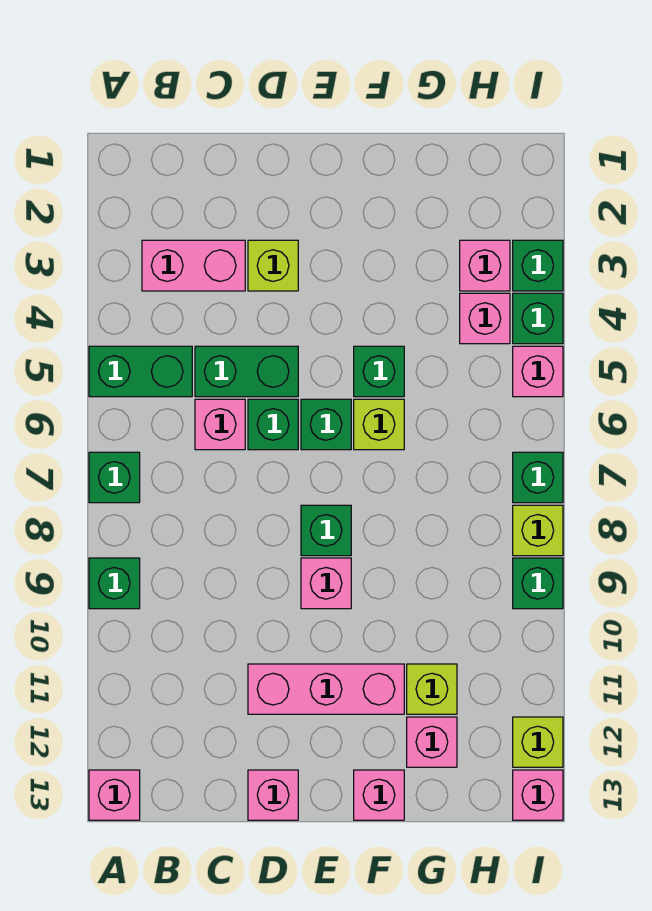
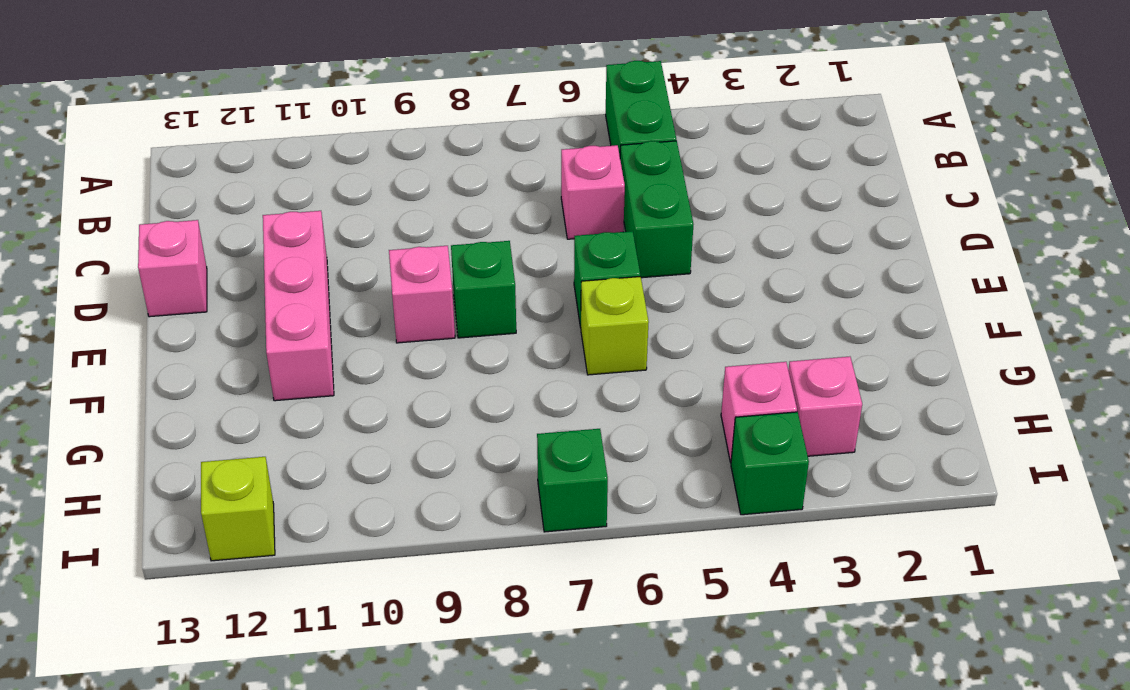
none -> green brick A7 level 1
none -> green brick A9 level 1
none -> pink brick A13 level 1

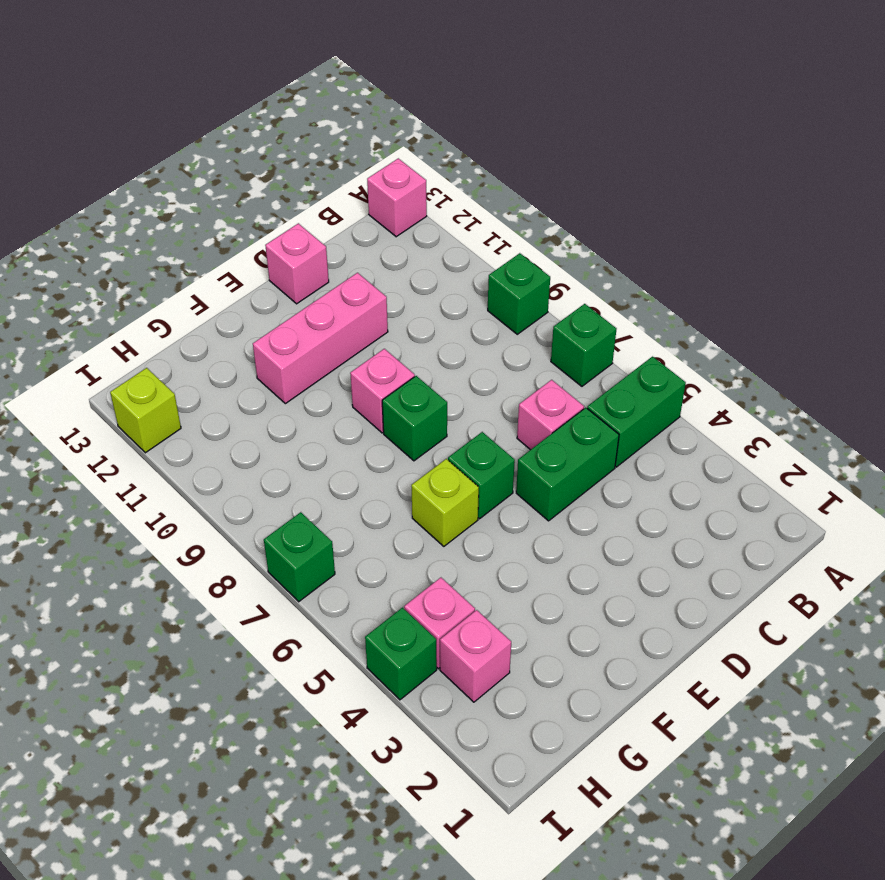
none -> pink brick B3:C3 level 1
none -> lime brick D3 level 1
none -> green brick D6 level 1

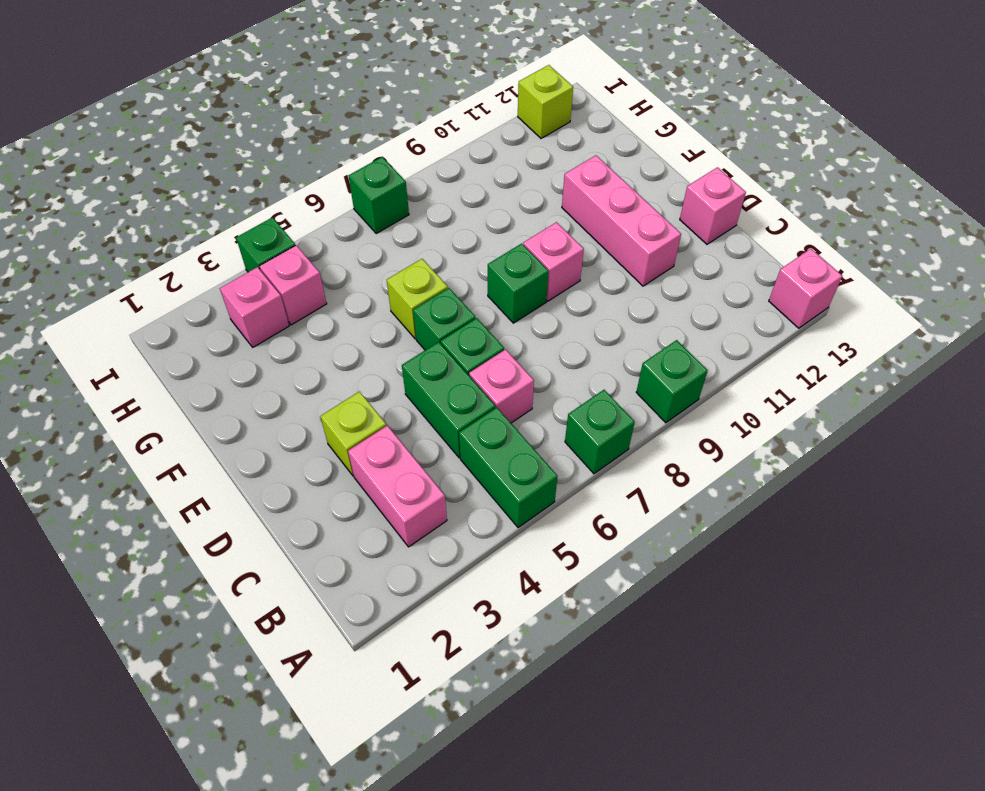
none -> green brick F5 level 1
none -> pink brick F13 level 1
none -> lime brick G11 level 1

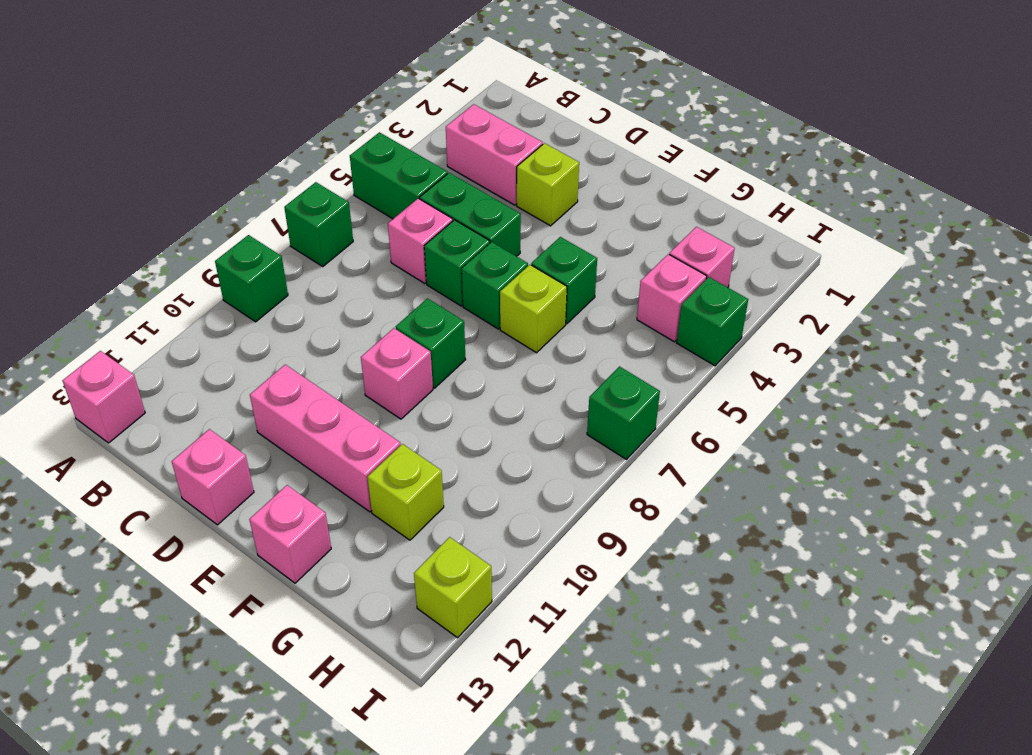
none -> pink brick G12 level 1
none -> green brick I3 level 1
none -> pink brick I5 level 1

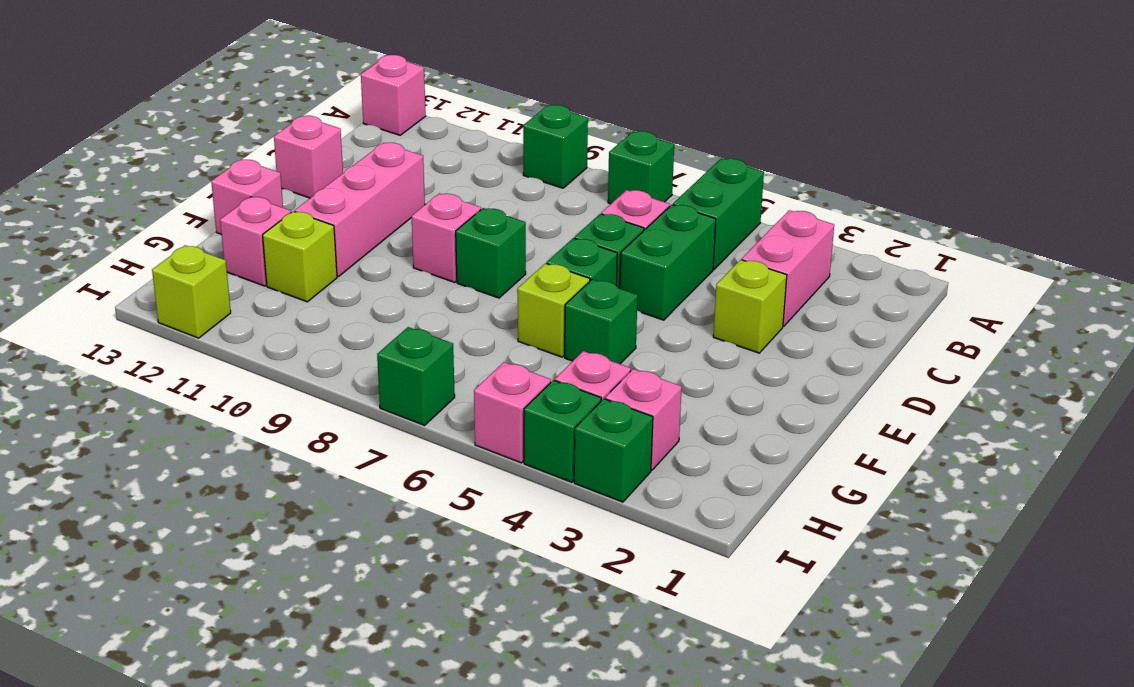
none -> lime brick I8 level 1
none -> green brick I9 level 1
none -> pink brick I13 level 1

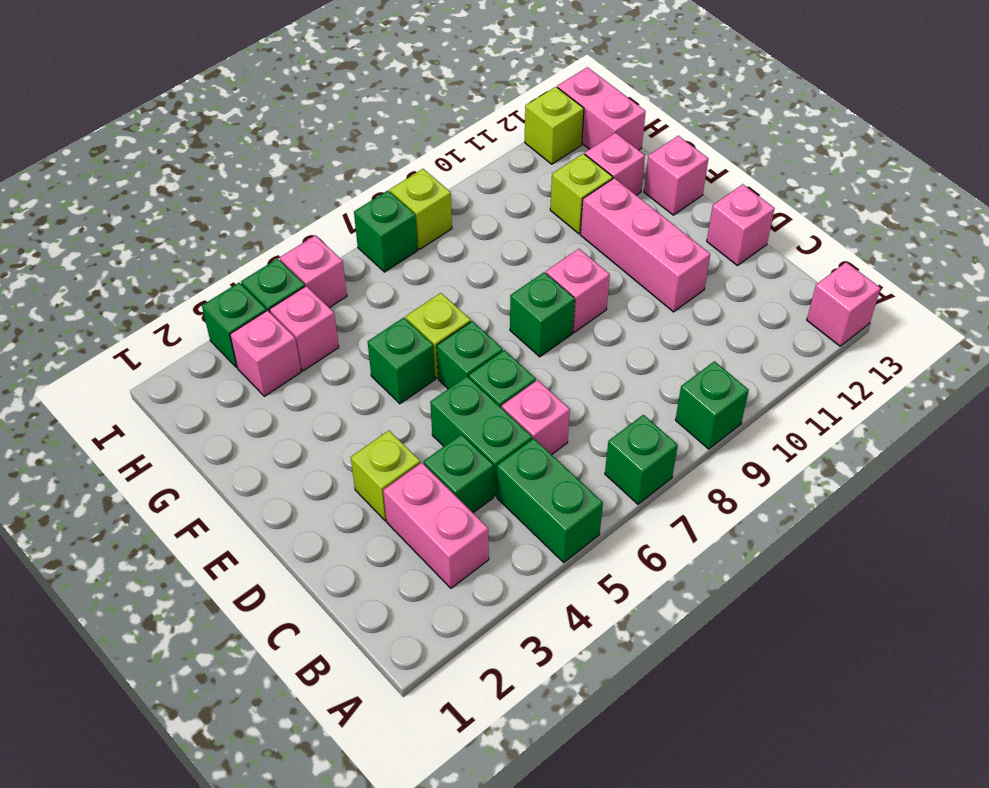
green brick C4 level 1 -> green brick I9 level 1
pink brick H13:I13 level 1 -> pink brick I13 level 1

